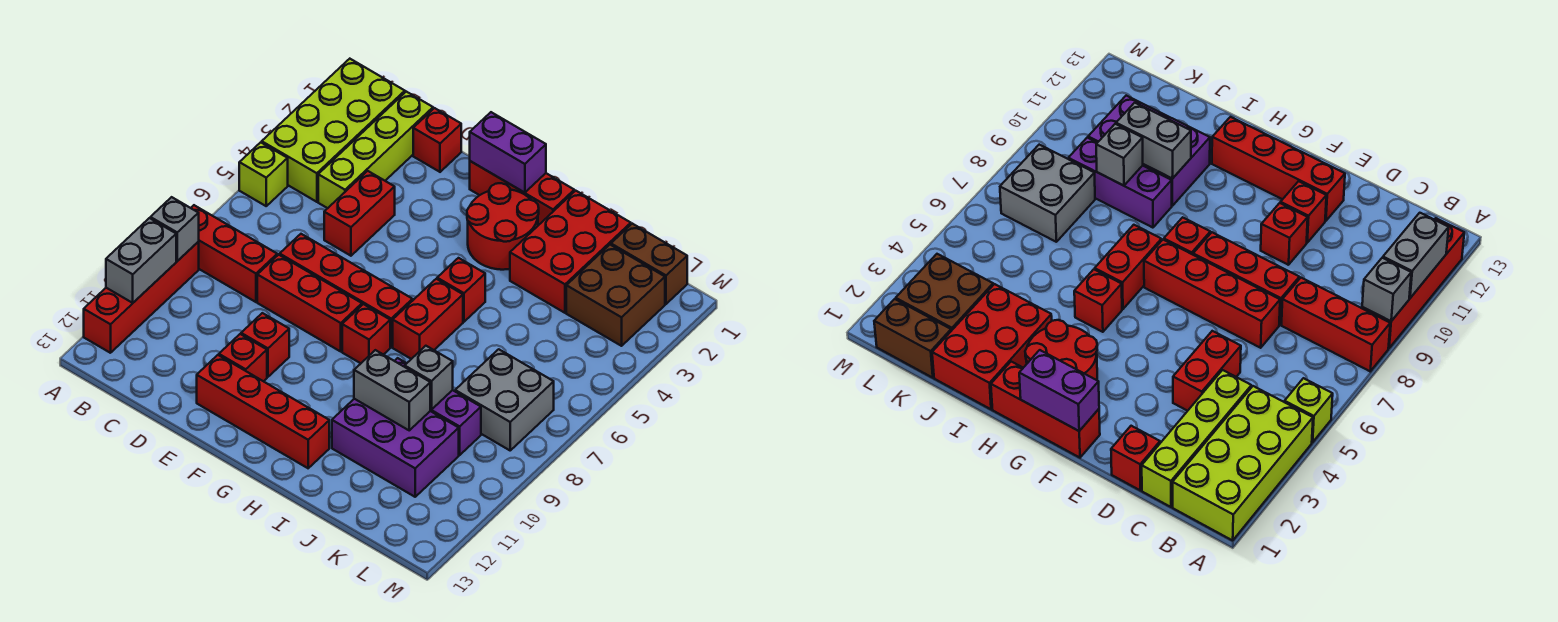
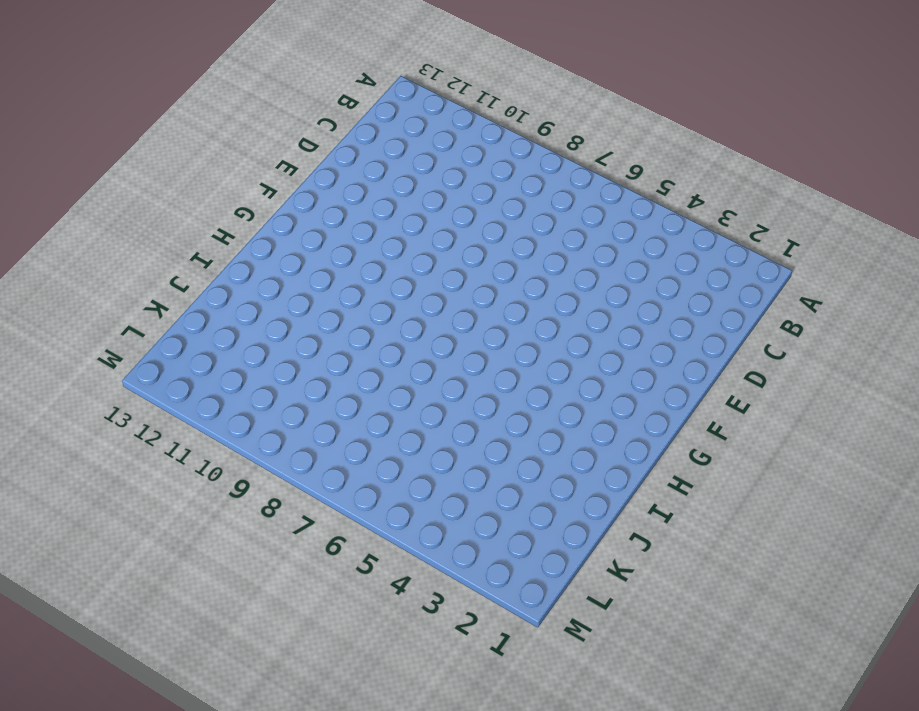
none -> lime brick A1:B4 level 1
none -> lime brick A5 level 1
none -> red brick A8:C8 level 1

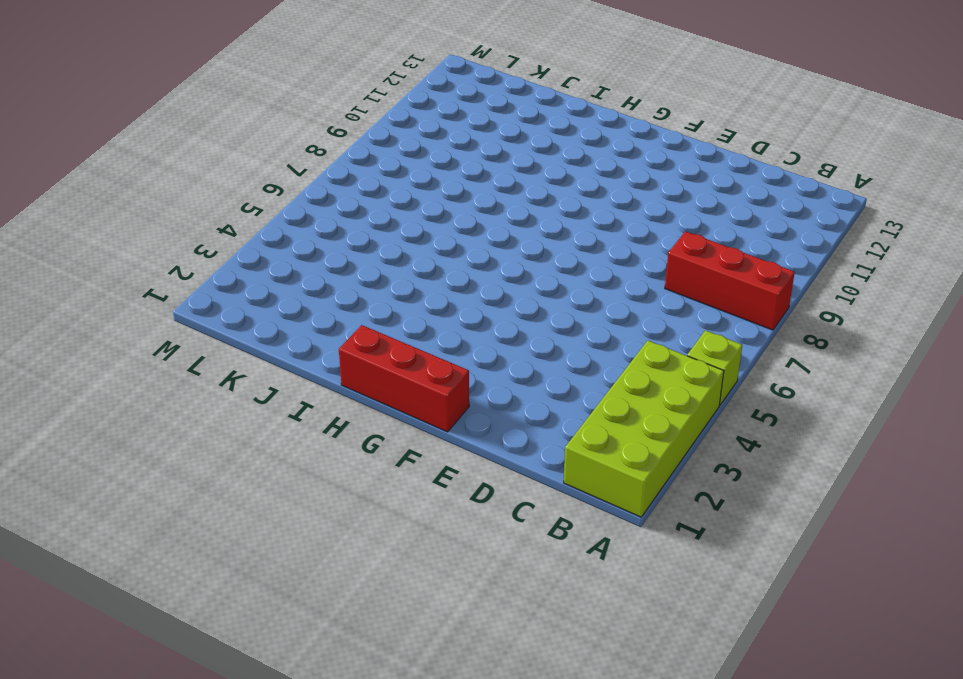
none -> red brick A9:A12 level 1
none -> lime brick C1:C4 level 1
none -> red brick D1 level 1

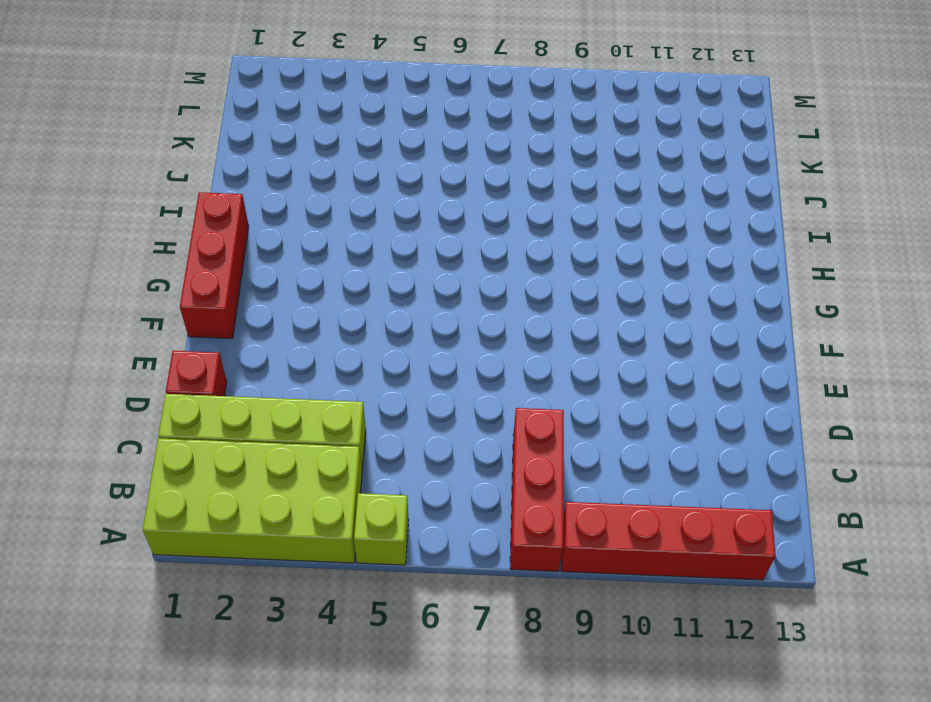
none -> red brick D4:D5 level 1
none -> red brick D7:G7 level 1
none -> red brick D8:F8 level 1

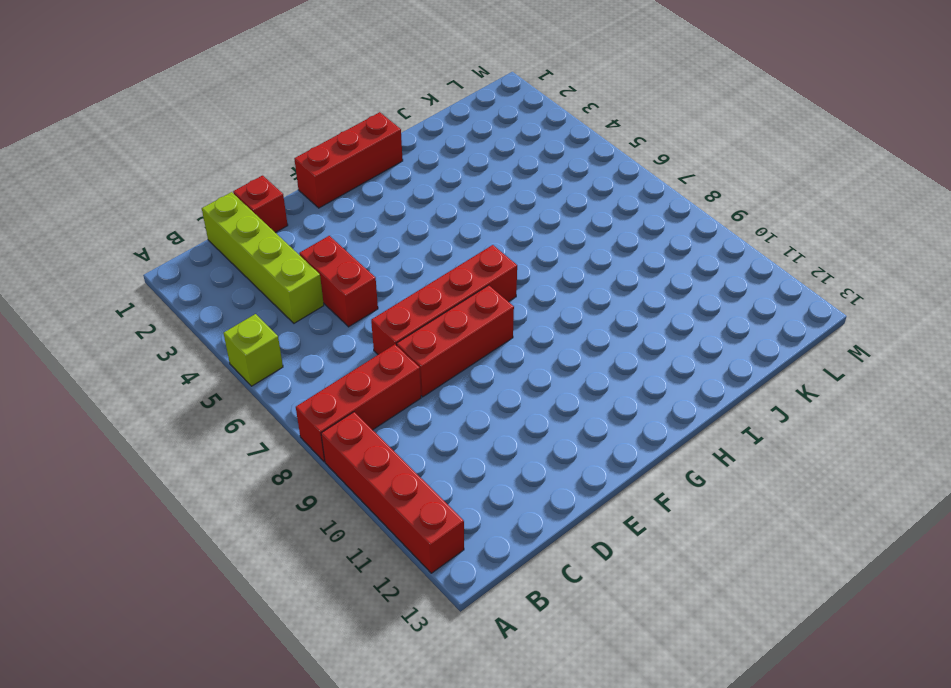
none -> lime brick A1:B4 level 1
none -> red brick E10 level 1
none -> red brick E11 level 1

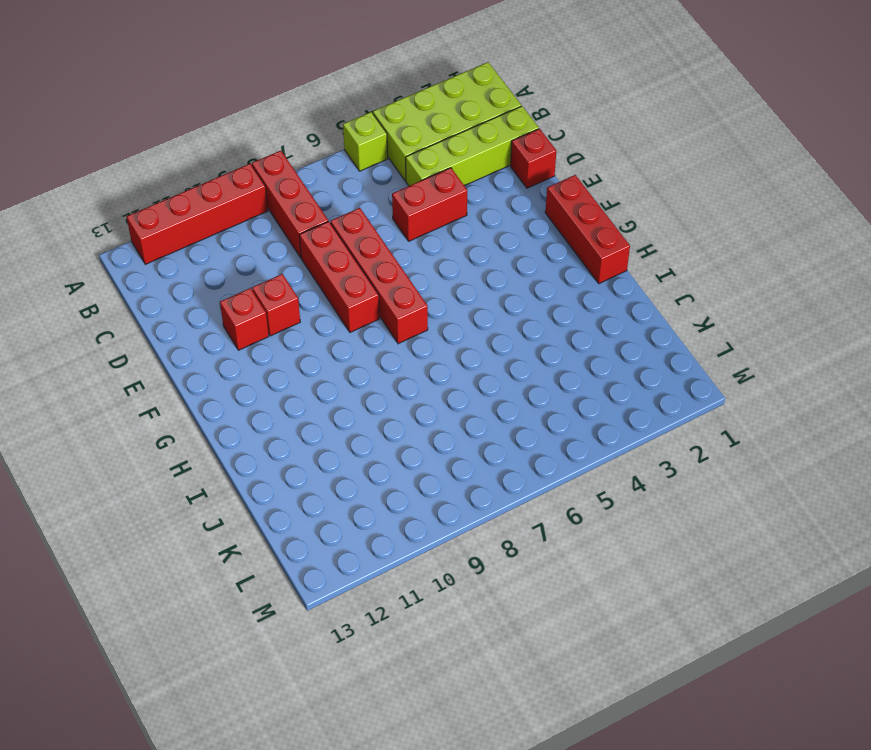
none -> red brick E12:H12 level 1
none -> red round brick G2:H3 level 1
none -> red brick G8 level 1

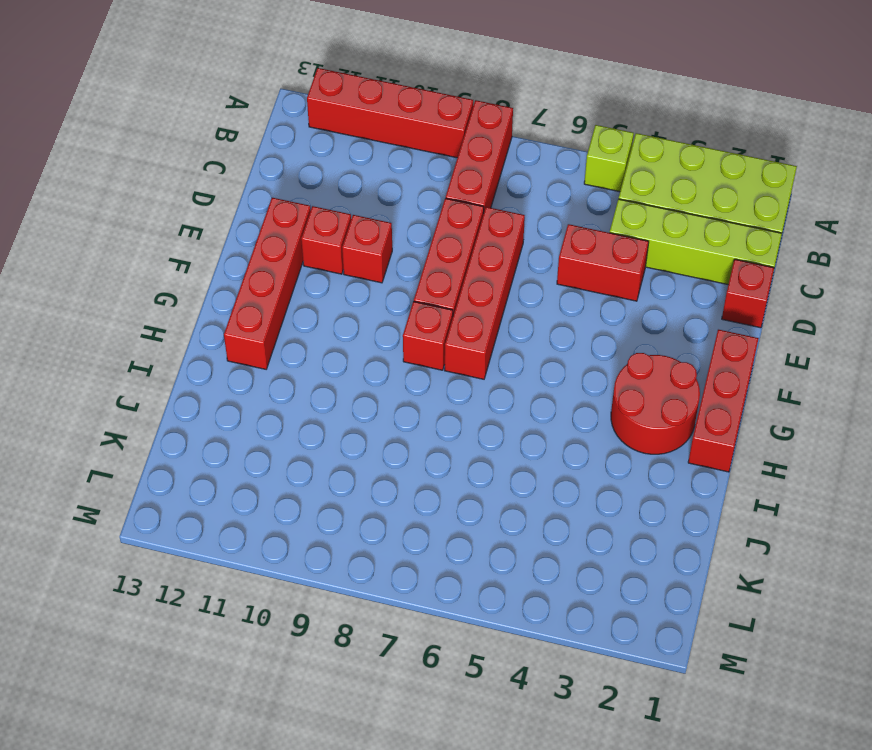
none -> red brick H5 level 1
none -> red brick H6:H7 level 1
none -> red brick I1:J3 level 1

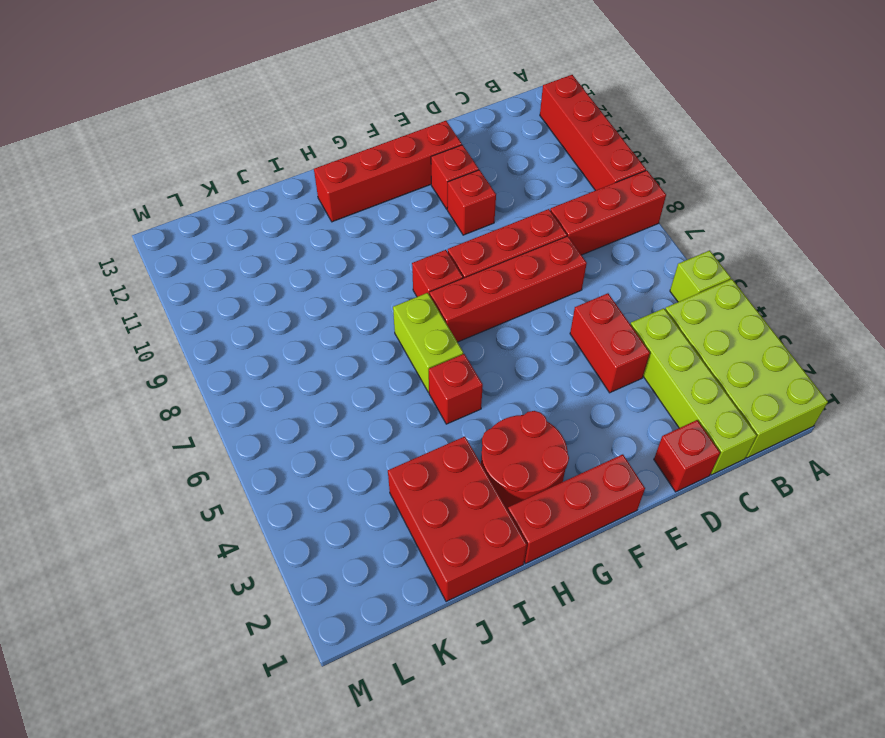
lime brick H6:H7 level 1 -> red brick H6:H7 level 1
none -> purple brick I9:K9 level 1
none -> purple brick I10:K11 level 1
none -> brown brick K1:L1 level 1

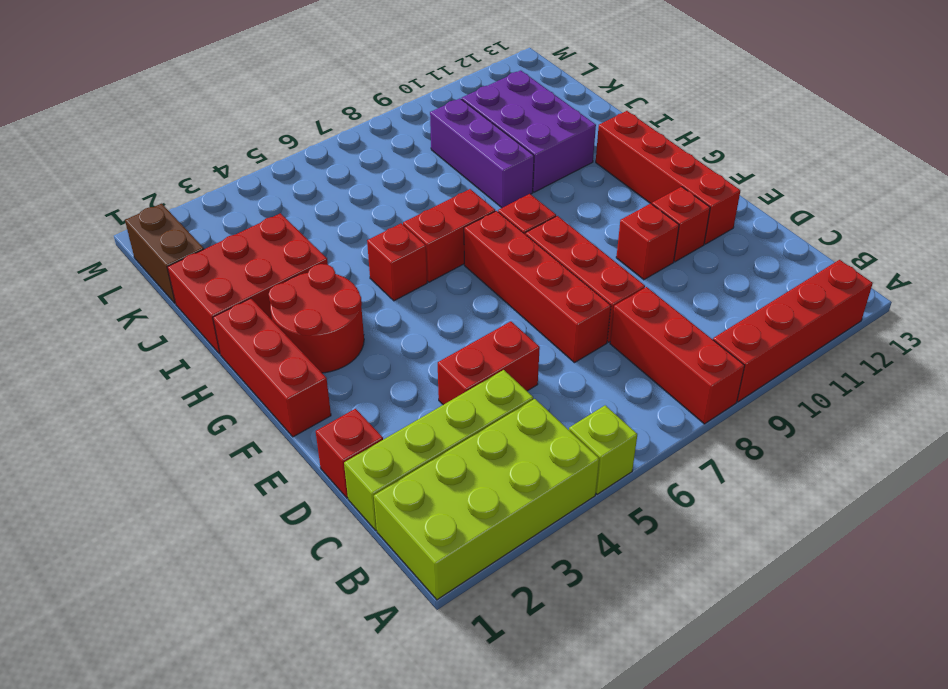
none -> brown brick K2:L3 level 1
none -> grey brick K7:L8 level 1
none -> grey brick A9 level 2

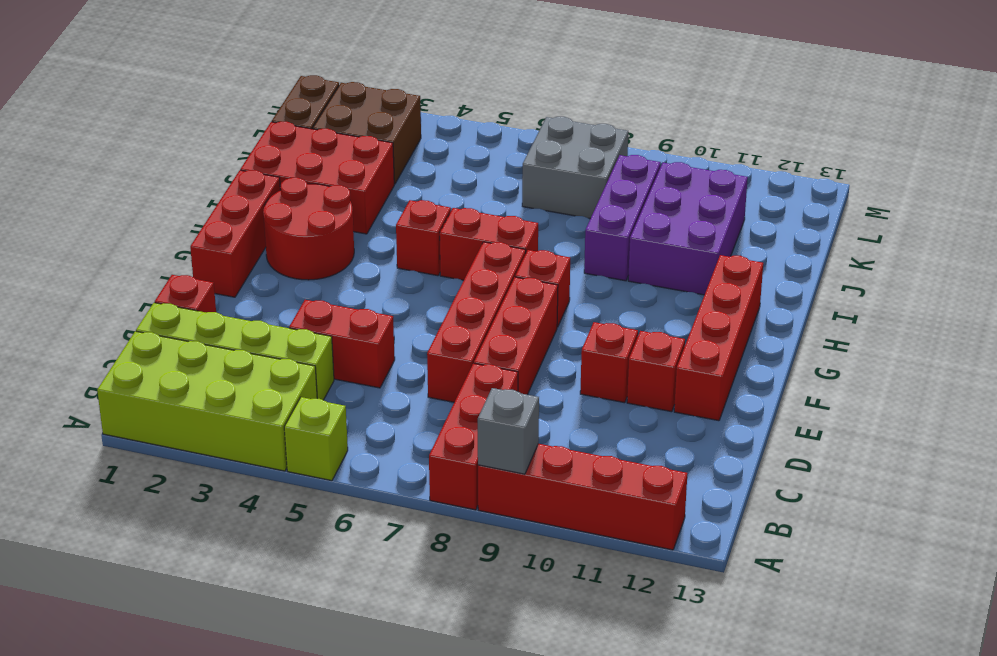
none -> grey brick A10:A11 level 2
none -> purple brick F1:G1 level 2
none -> grey brick I10:J10 level 2

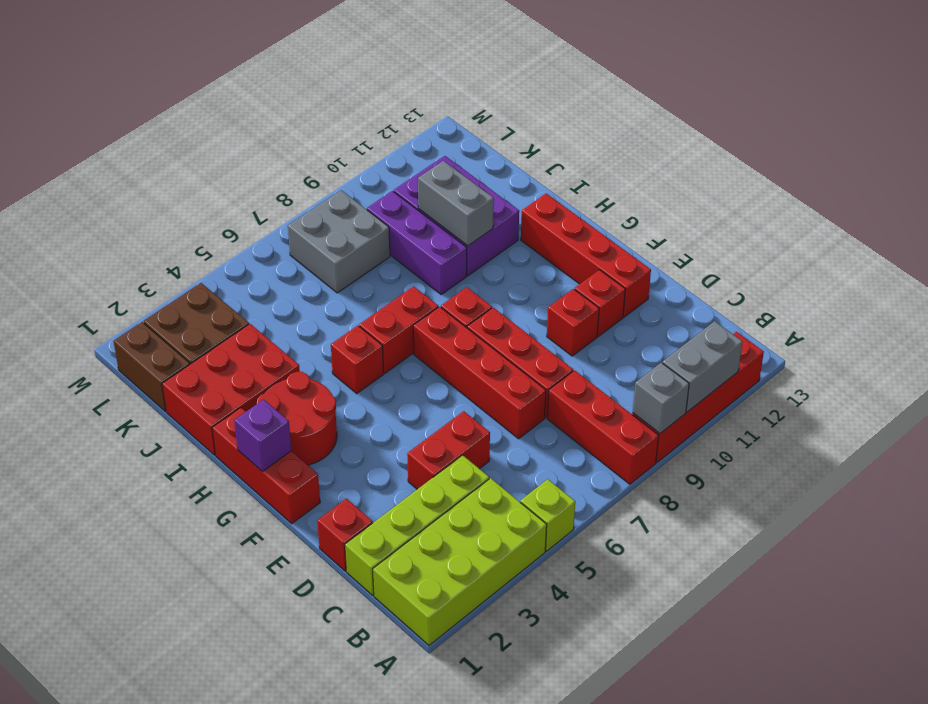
purple brick G1 level 2 -> purple brick F1:G1 level 2
none -> grey brick J9 level 2

